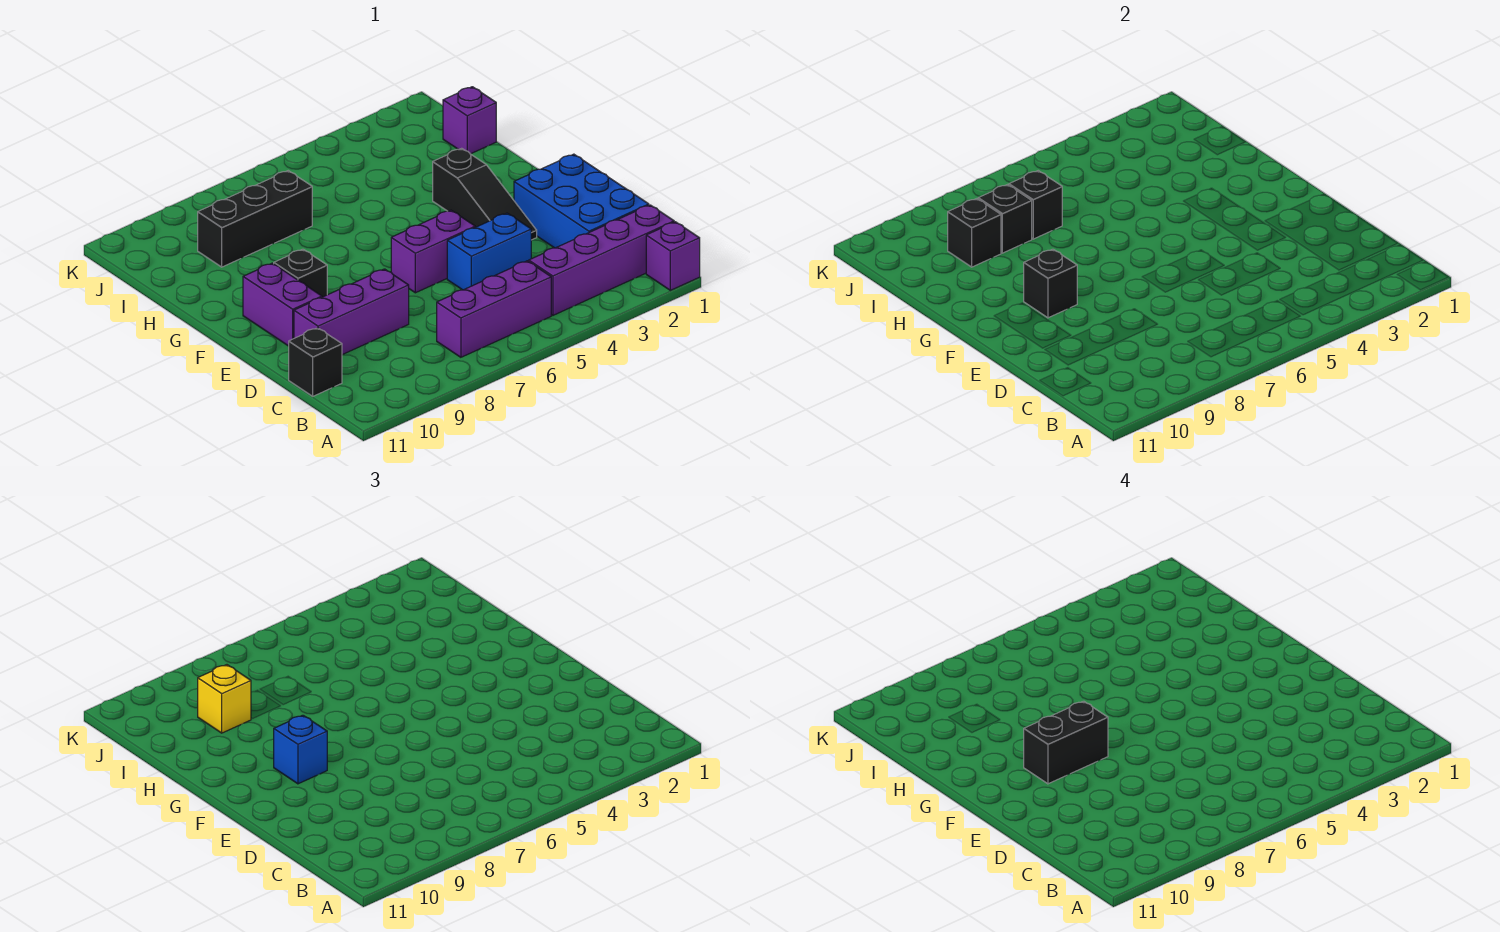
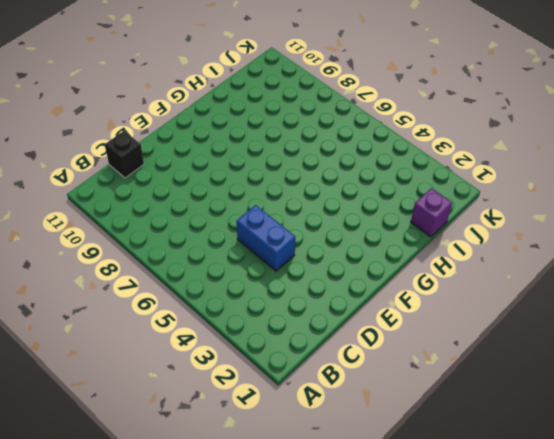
none -> purple brick A1 level 1
none -> purple brick B1:B4 level 1
none -> purple brick B5:B7 level 1

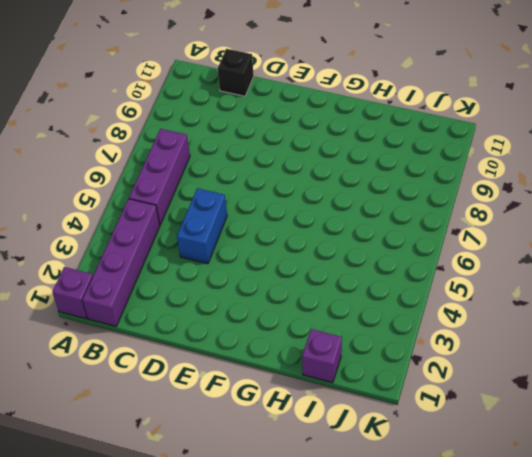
none -> blue brick C1:E2 level 1
none -> purple brick D8:D10 level 1
none -> black slope E3:G3 level 1 top G

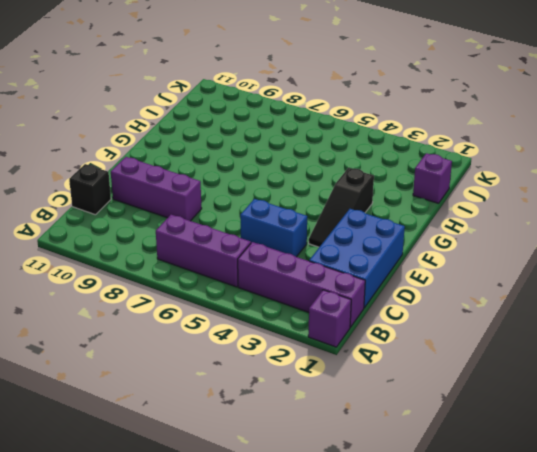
none -> purple brick E5:E6 level 1
none -> purple brick E10:F10 level 1
none -> black brick F9 level 1

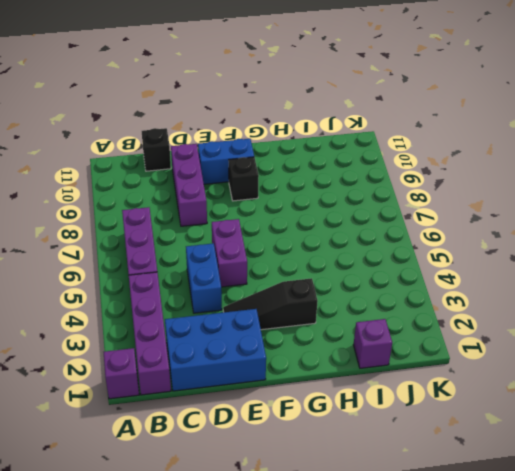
blue brick E10:F10 level 1 -> purple brick E10:F10 level 1
none -> black brick I7:I9 level 1
none -> black brick F9 level 2
none -> black brick I7 level 2

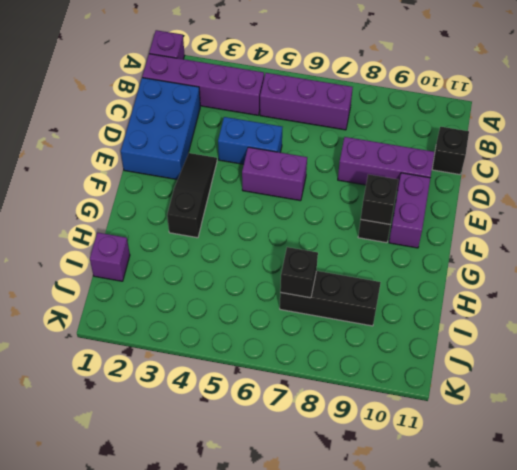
none -> black brick I8 level 2
none -> black brick I9 level 2
none -> blue brick F9 level 3

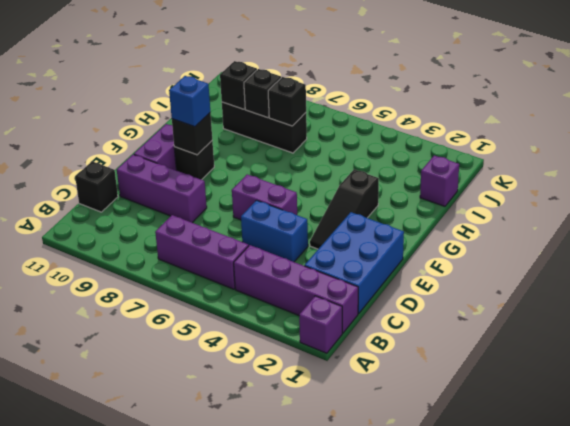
none -> yellow brick I9 level 3
none -> black brick F8:F9 level 4

